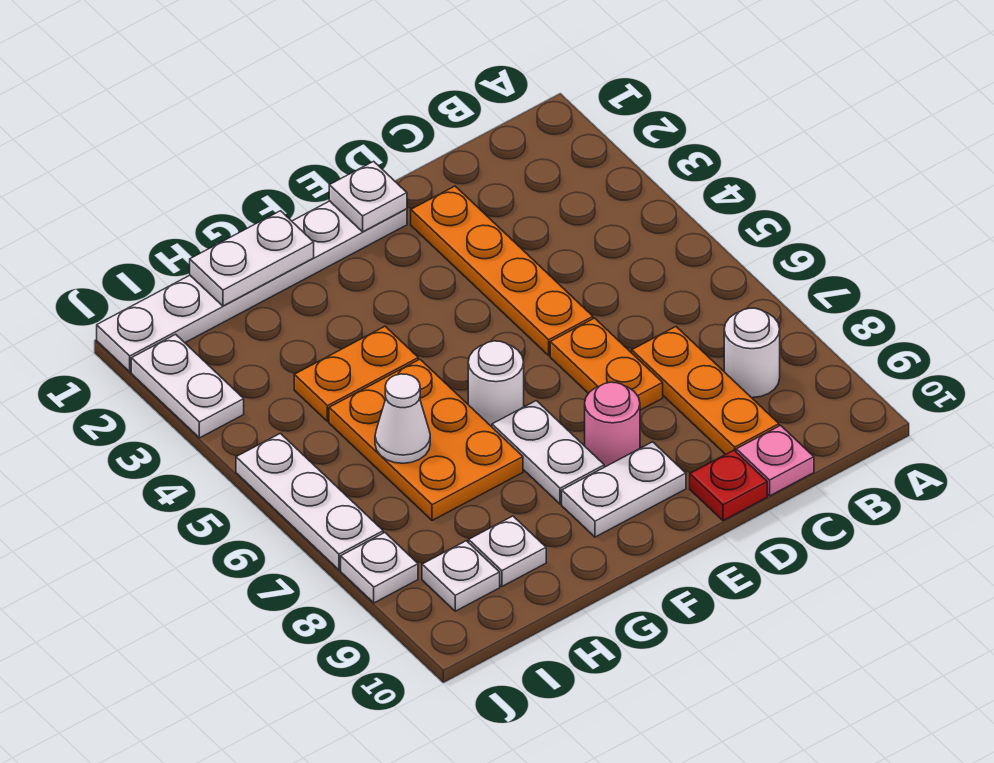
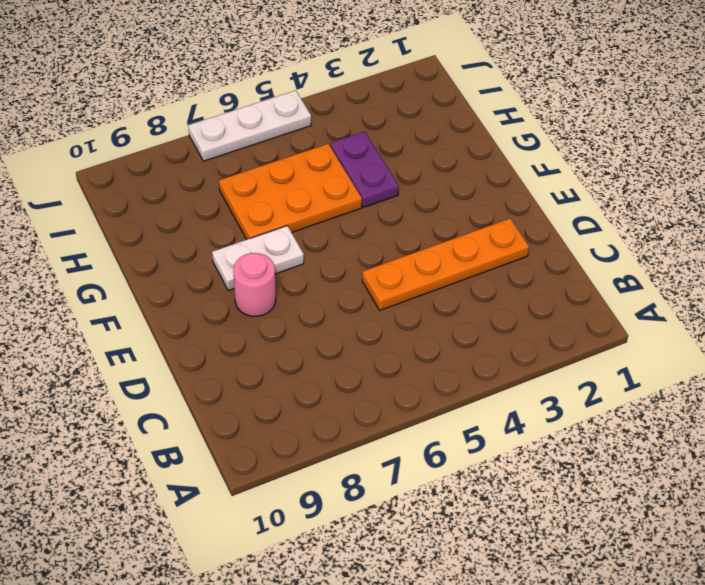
purple plate G4:H4 level 1 -> orange plate G4:H4 level 1
none -> white round brick B8 level 1
none -> orange plate C7:C9 level 1
none -> pink plate C10 level 1

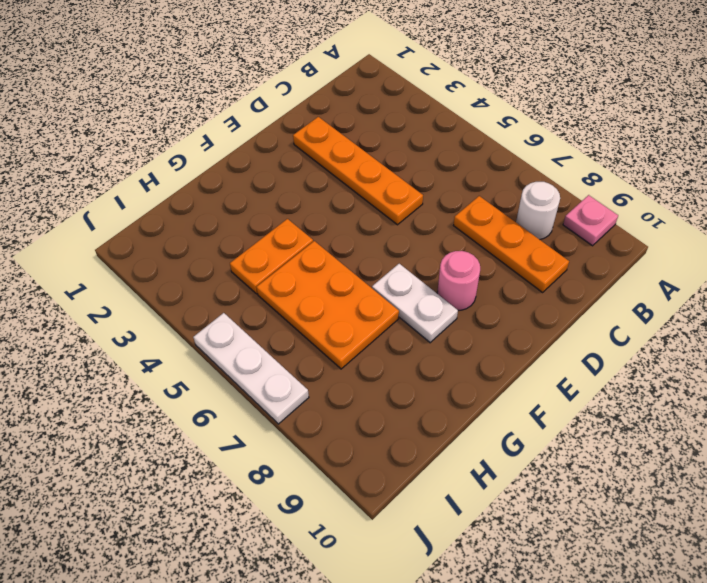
pink plate A9 level 1 -> pink plate C10 level 1
none -> orange plate D6:D7 level 1
none -> red plate D10 level 1
none -> white plate E1:J1 level 1

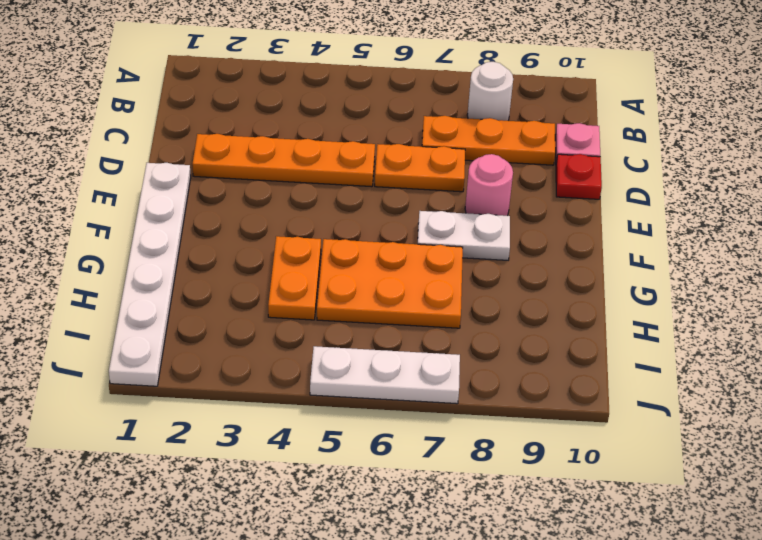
none -> white plate E9:F9 level 1
none -> white round brick F6 level 1
none -> white plate H9 level 1

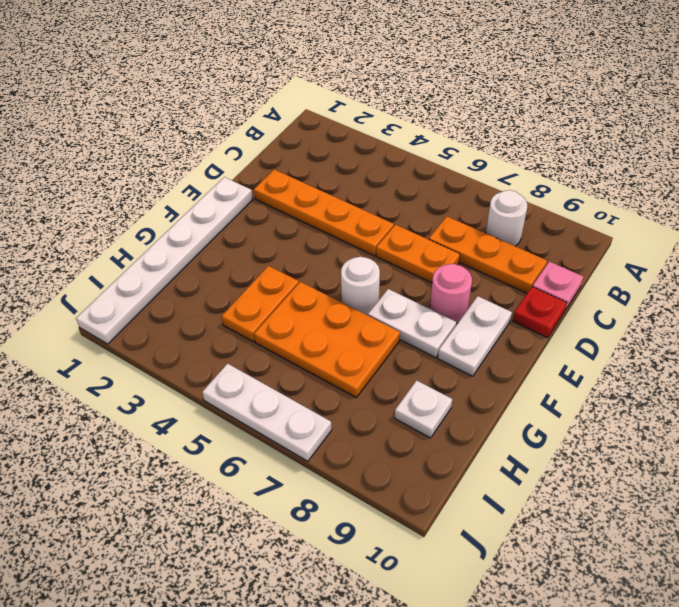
none -> white plate I9 level 1
none -> white plate J2:J3 level 1
none -> white plate J8 level 1

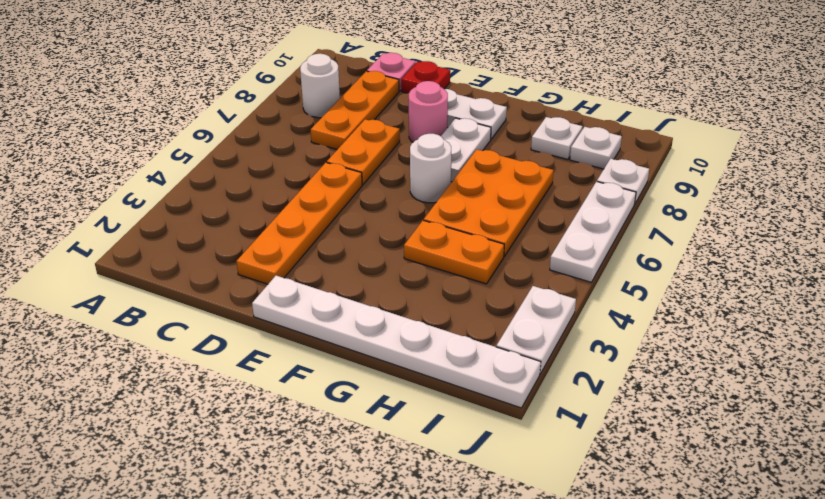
none -> white plate E1 level 2
none -> white plate G1:H1 level 2
none -> white cone H6 level 2

